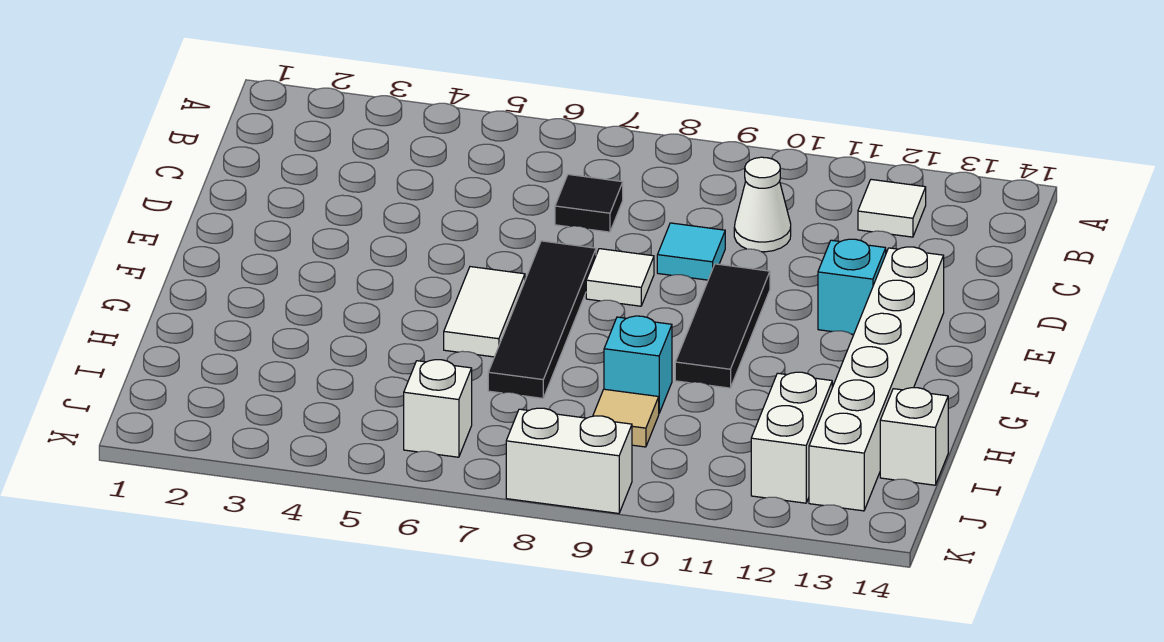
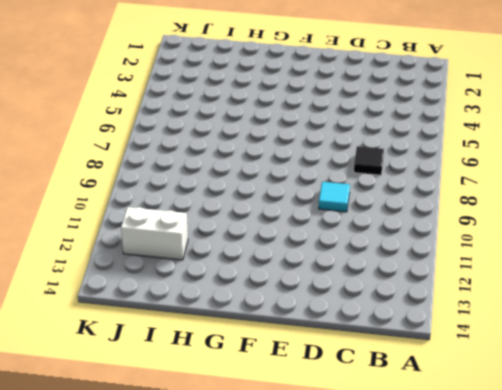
none -> white tile B12 level 1
none -> white cone C10 level 1
none -> black tile E7:H7 level 1

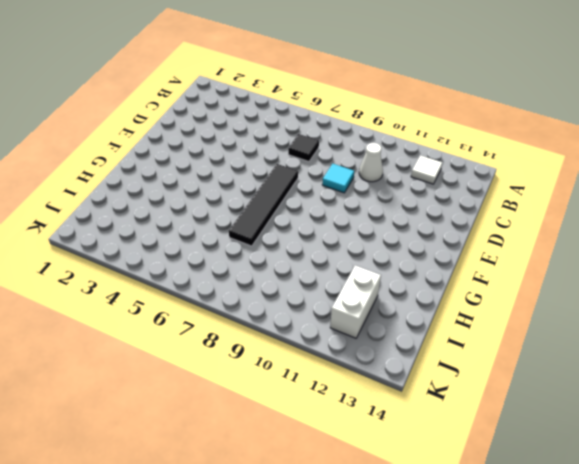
none -> white tile E8 level 1
none -> black tile E10:G10 level 1
none -> cyan brick E12 level 1

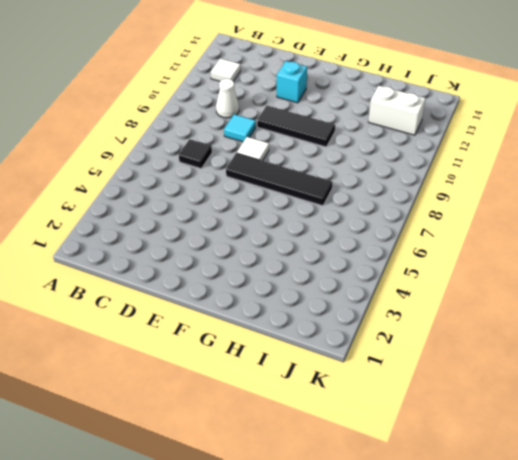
none -> white brick E13:J13 level 1
none -> white tile F6:G6 level 1
none -> cyan brick H9 level 1

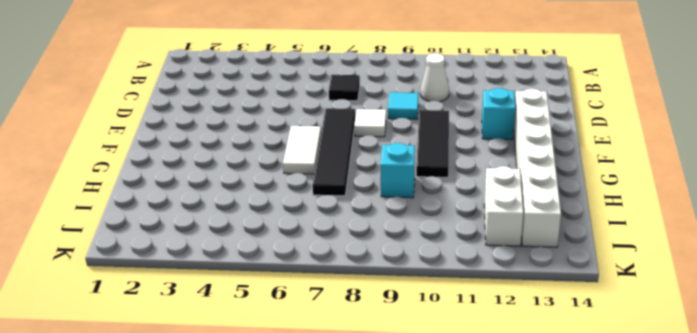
none -> white tile B12 level 1
none -> tan tile I9 level 1
none -> white brick I14 level 1

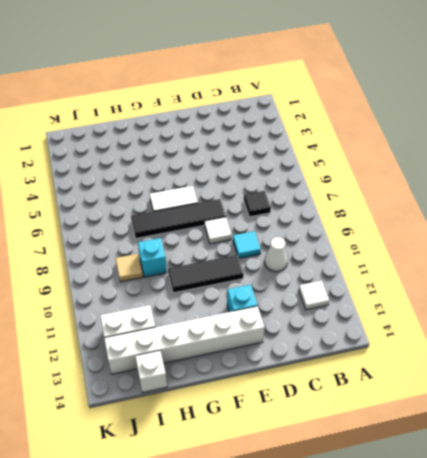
none -> white brick J6 level 1
none -> white brick K8:K9 level 1

